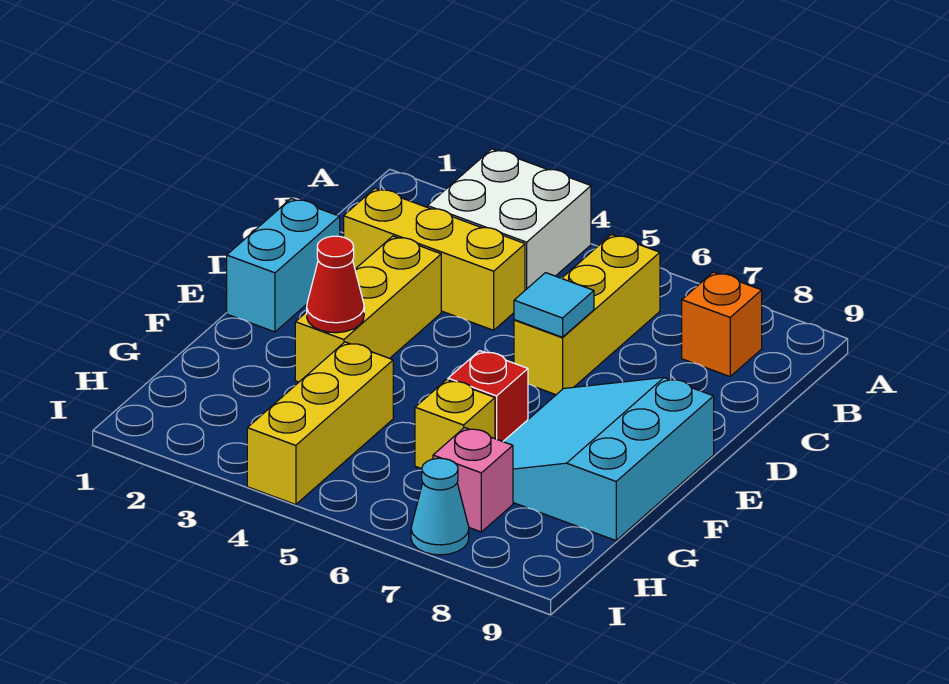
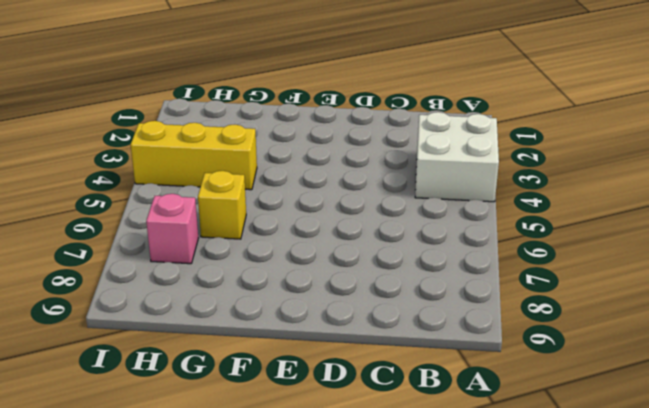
none -> yellow brick B6:D6 level 1
none -> orange brick B8 level 1
none -> yellow brick C2:C4 level 1

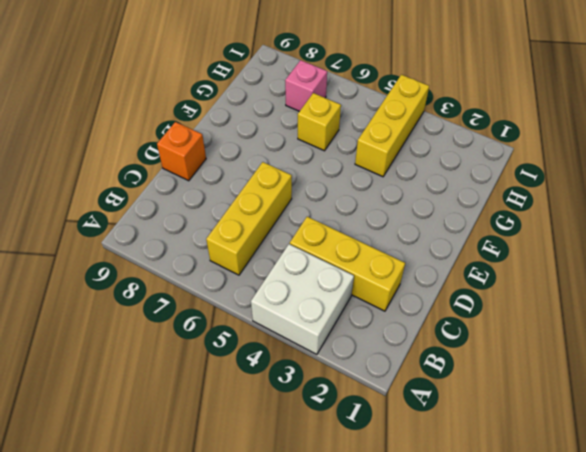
orange brick D9 level 1 -> orange brick B8 level 1
none -> cyan brick D1:E1 level 1
none -> yellow brick D3:F3 level 1
none -> cyan slope E7:G9 level 1 top 9

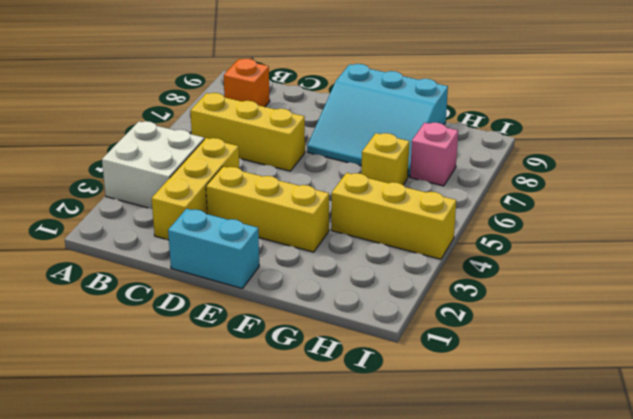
none -> red brick F6 level 1
none -> cyan cone I7 level 1
none -> cyan tile D6 level 2

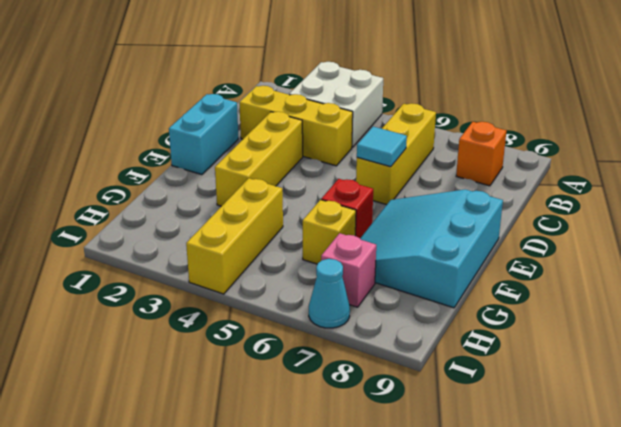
none -> red cone F3 level 2

